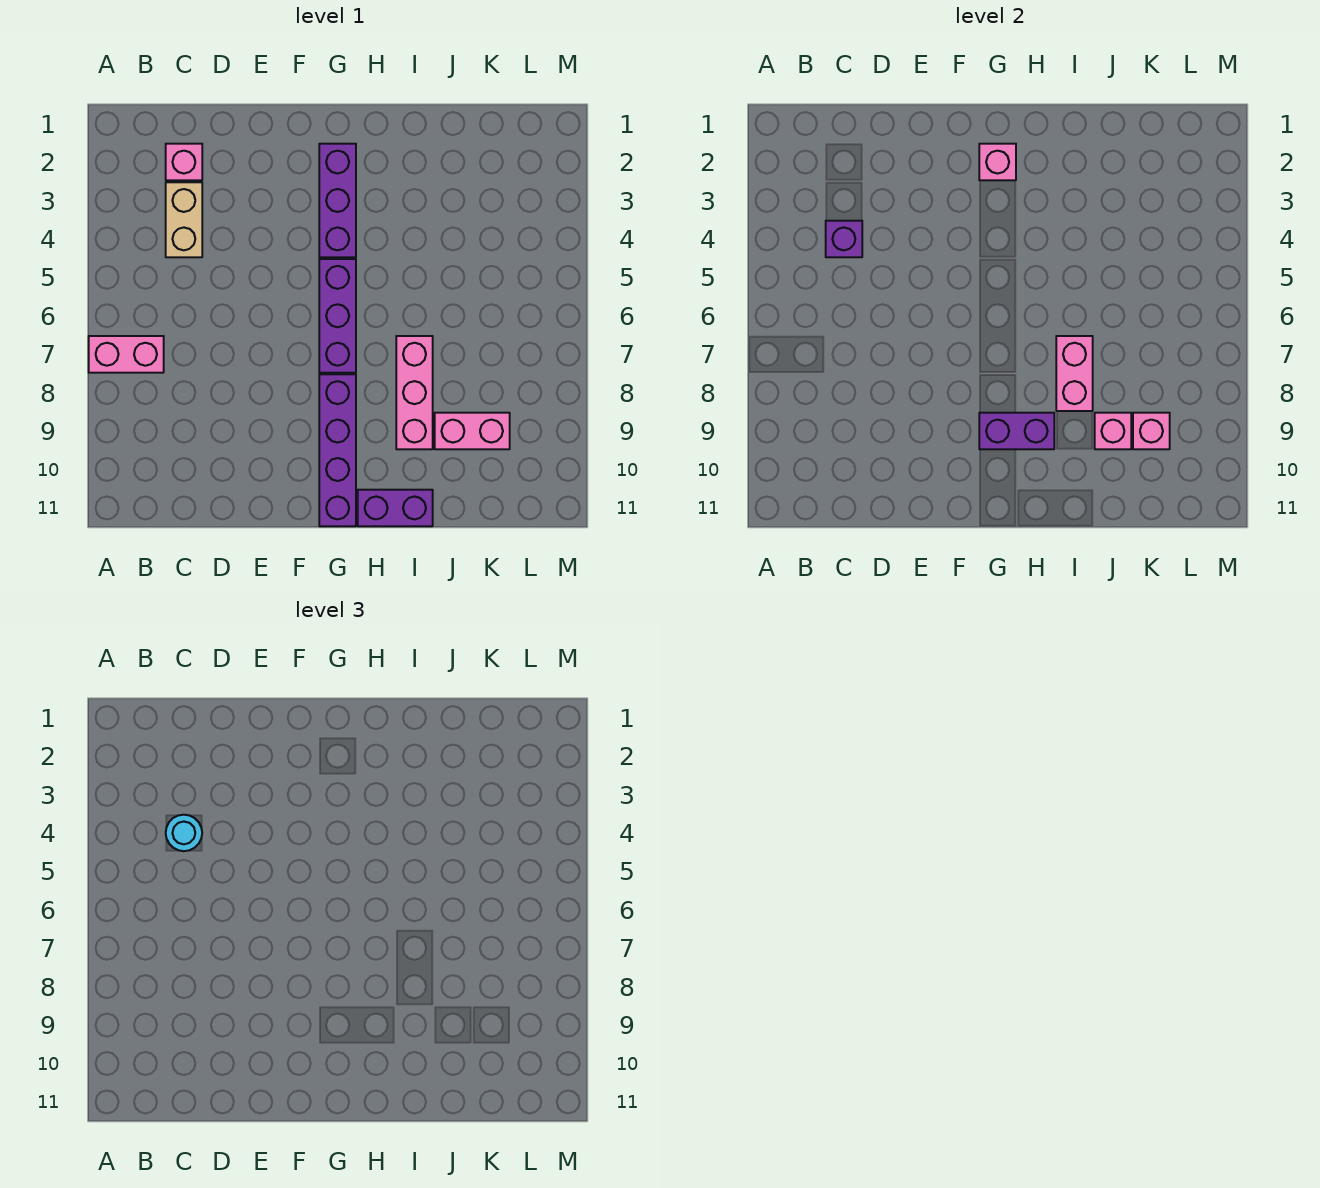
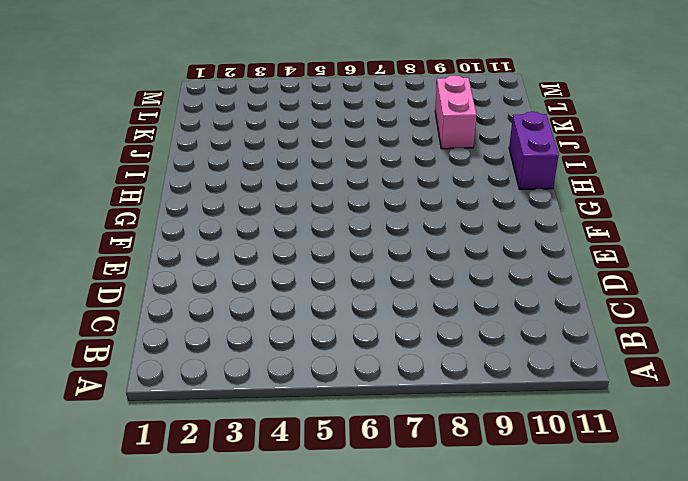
none -> pink brick A7:B7 level 1
none -> pink brick C2 level 1
none -> tan brick C3:C4 level 1

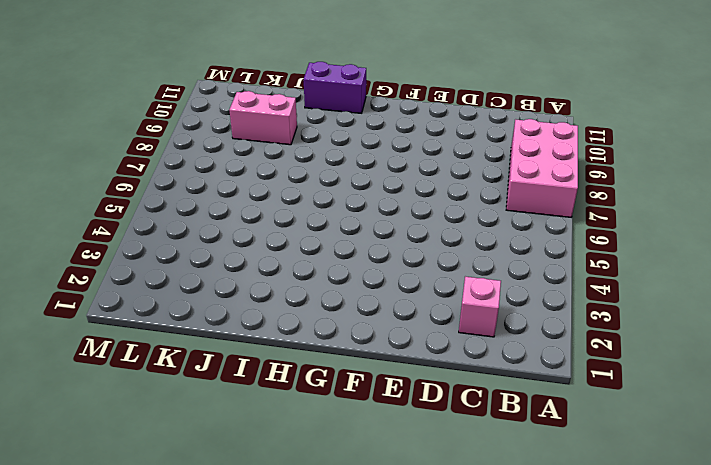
pink brick A7:B9 level 1 -> pink brick A7:B7 level 1
none -> tan brick C3:C4 level 1
none -> purple brick G2:G4 level 1
none -> purple brick G5:G7 level 1

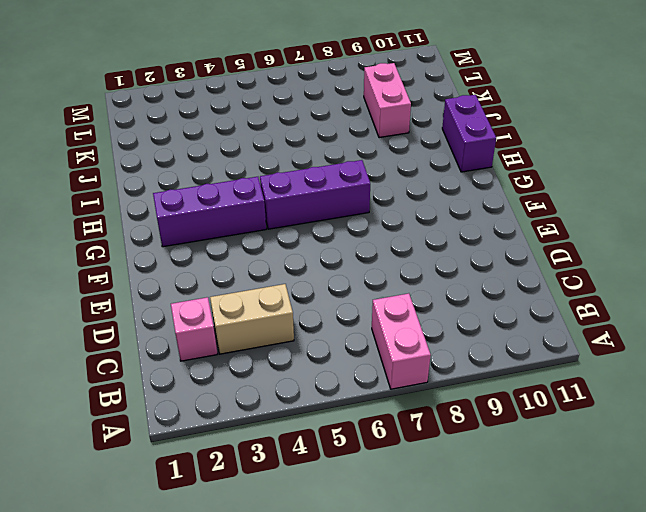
none -> purple brick G8:G11 level 1
none -> pink brick I7:I9 level 1
none -> purple brick C4 level 2

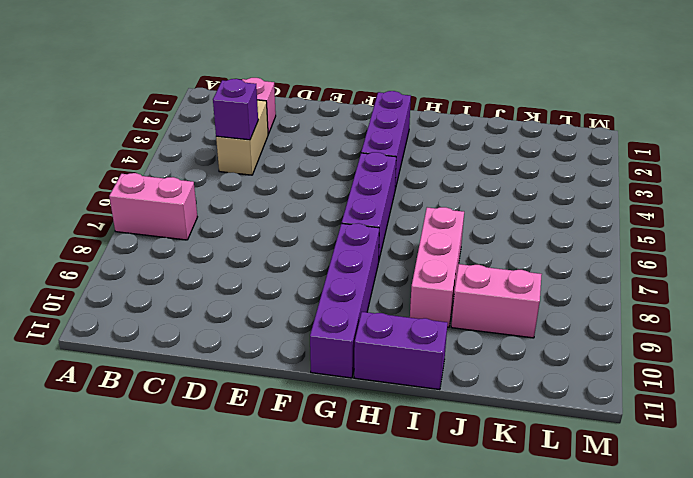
none -> pink brick G2 level 2
none -> purple brick G9:H9 level 2
none -> pink brick I7:I8 level 2

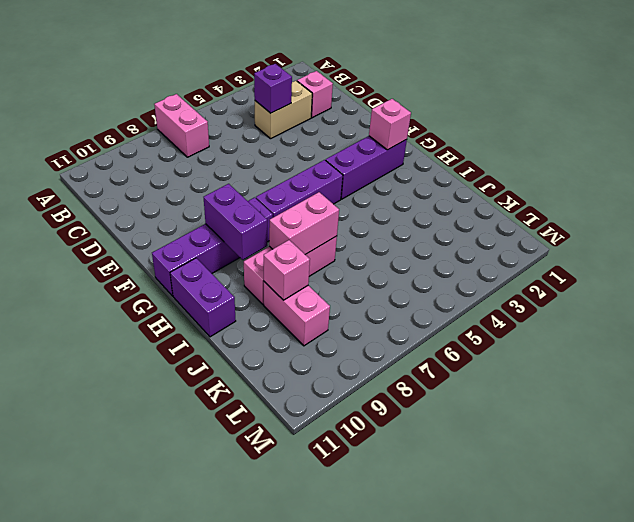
none -> pink brick K9 level 2
none -> cyan round brick C4 level 3

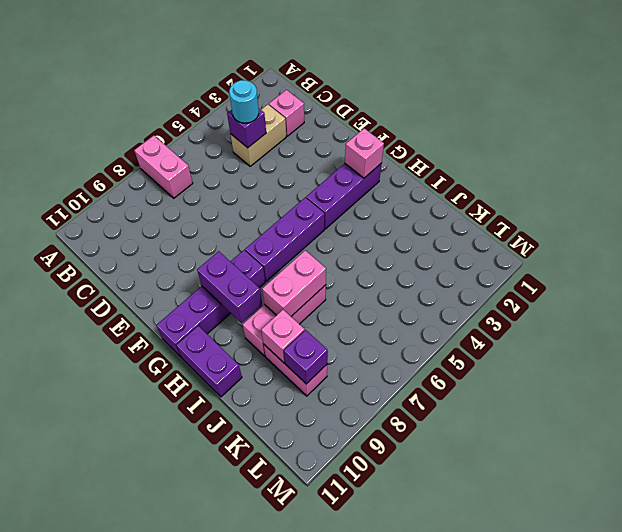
purple brick K9 level 2 -> pink brick K9 level 2

